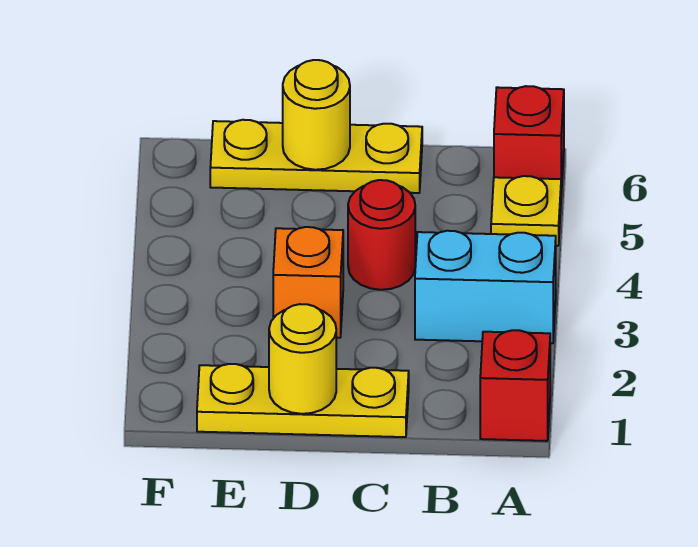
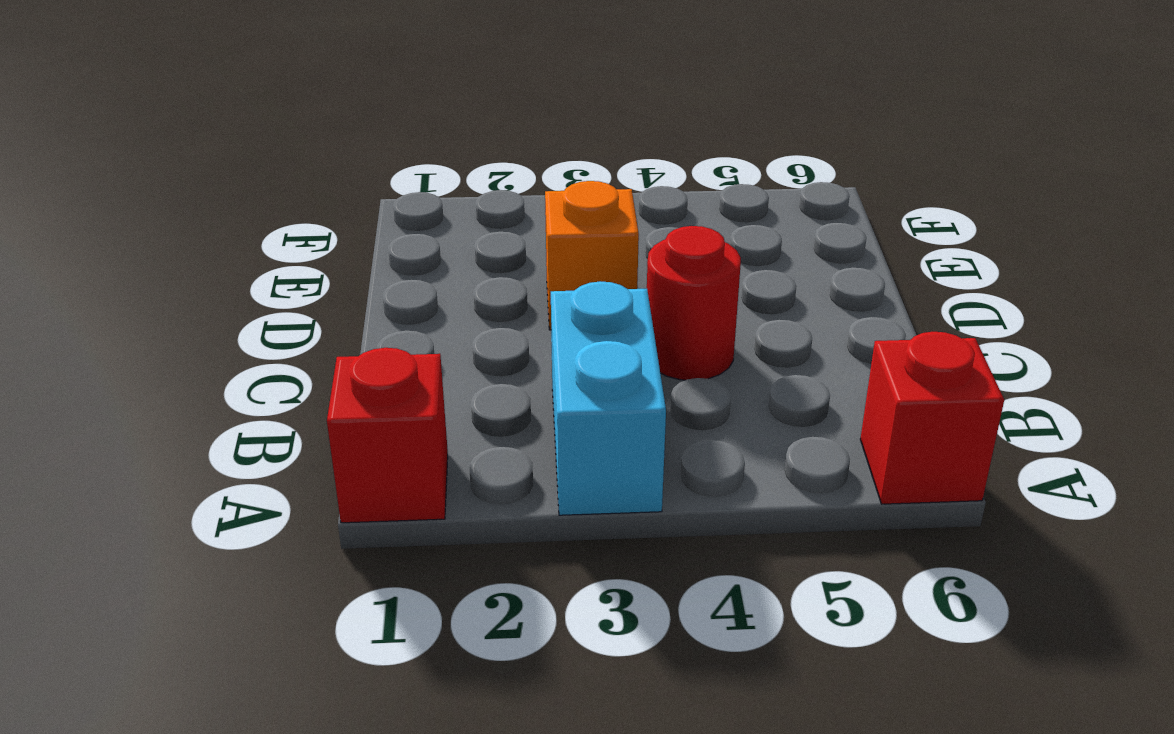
none -> yellow plate A5 level 1
none -> yellow plate C1:E1 level 1

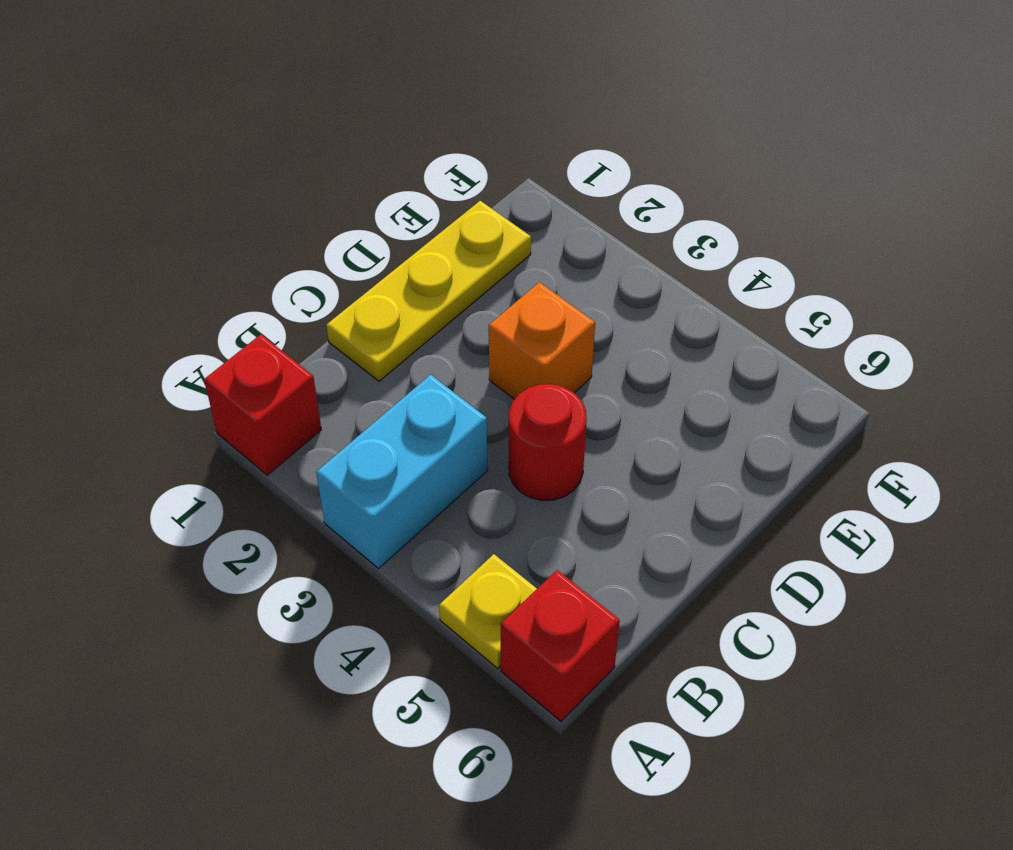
none -> yellow plate C6:E6 level 1
none -> yellow round brick D1 level 2

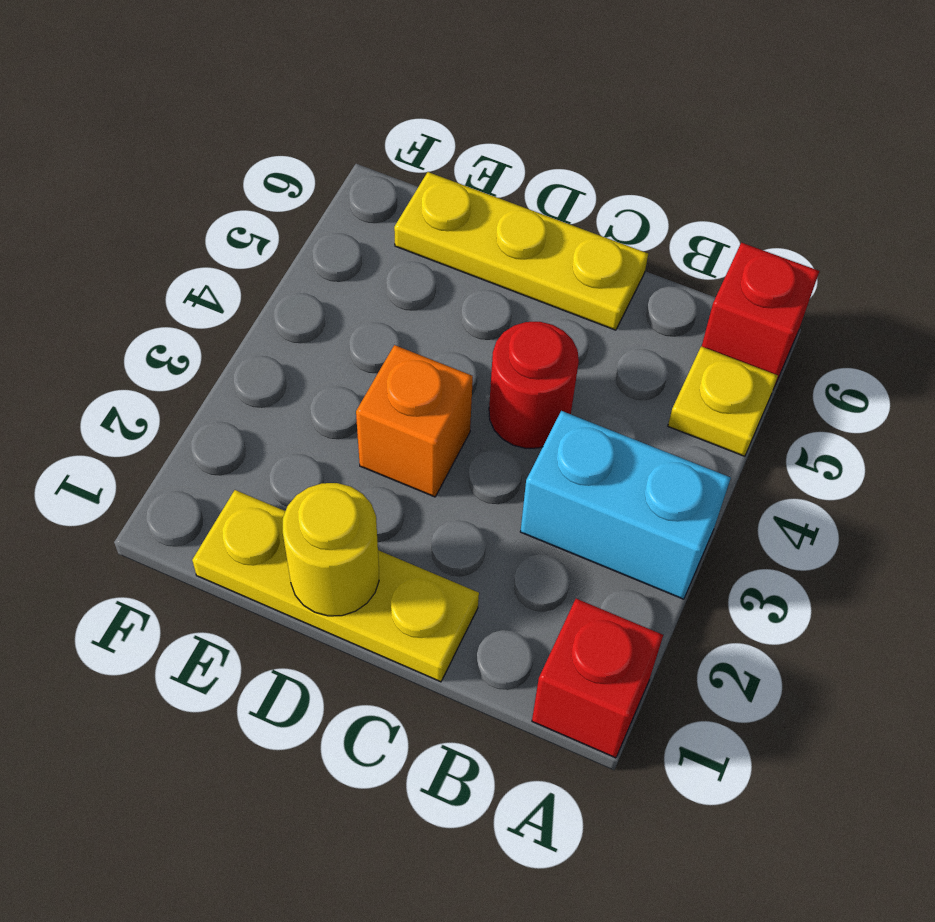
none -> yellow round brick D6 level 2

